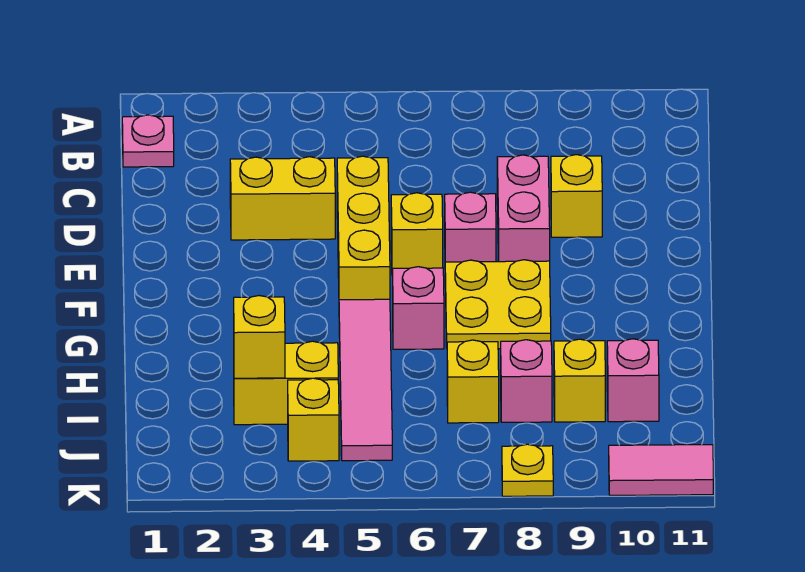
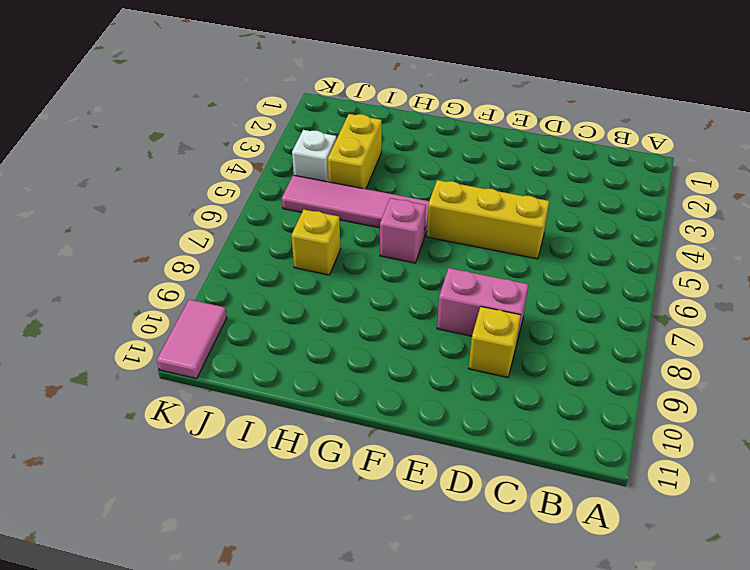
white brick J4 level 1 -> yellow brick J4 level 1
none -> pink plate B1 level 1
none -> yellow brick D3:D4 level 1
none -> yellow brick E6 level 1

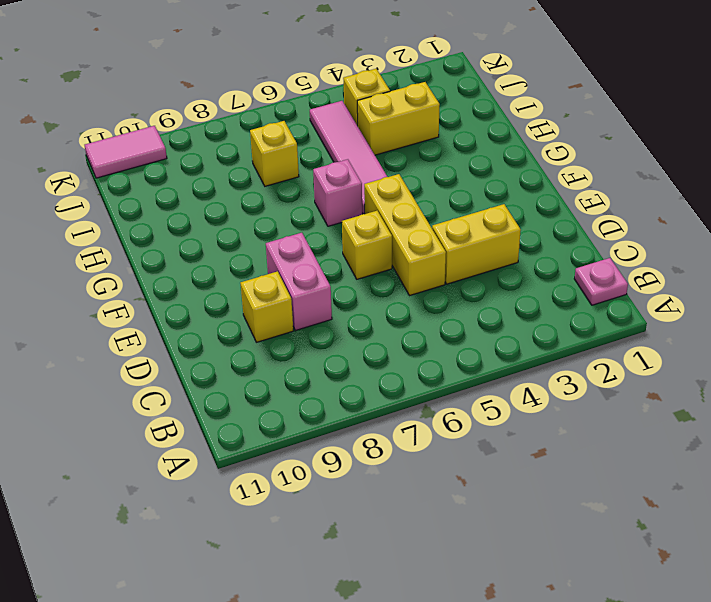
none -> pink brick E7 level 1
none -> yellow plate F7:G8 level 1
none -> pink brick I8 level 1

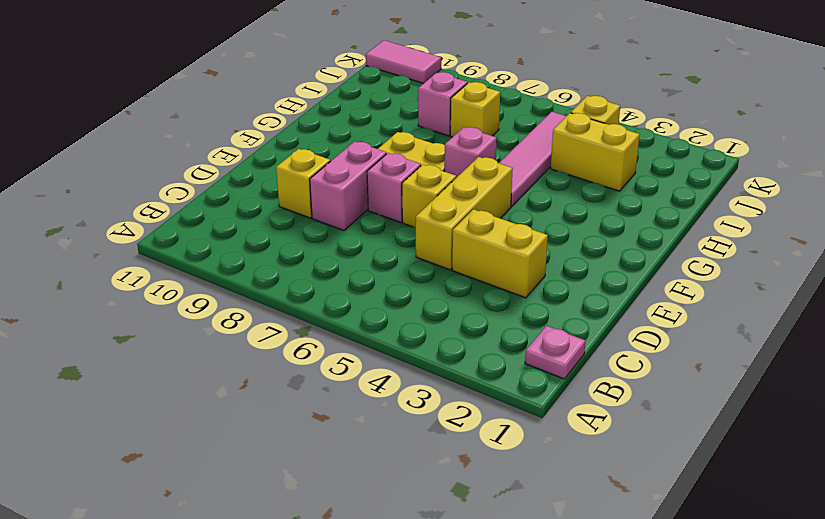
none -> yellow brick I9 level 1
none -> pink brick I10 level 1
none -> yellow plate K8 level 1

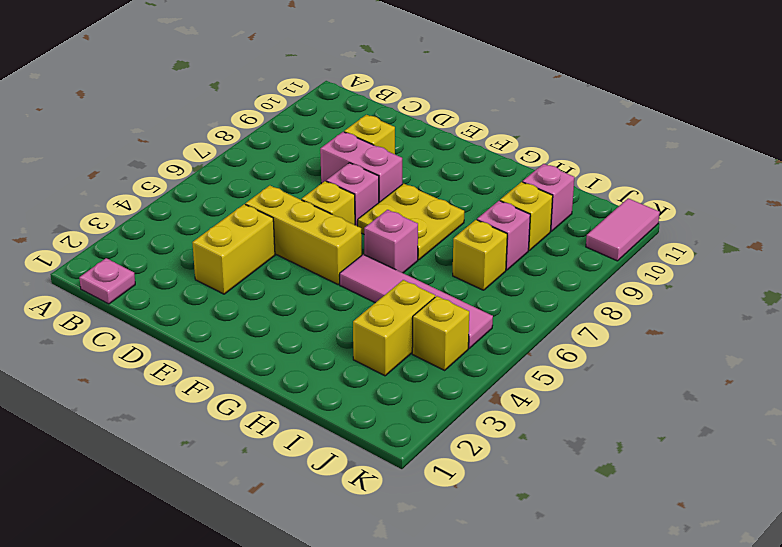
none -> yellow plate K8 level 1
none -> yellow brick I3 level 2

